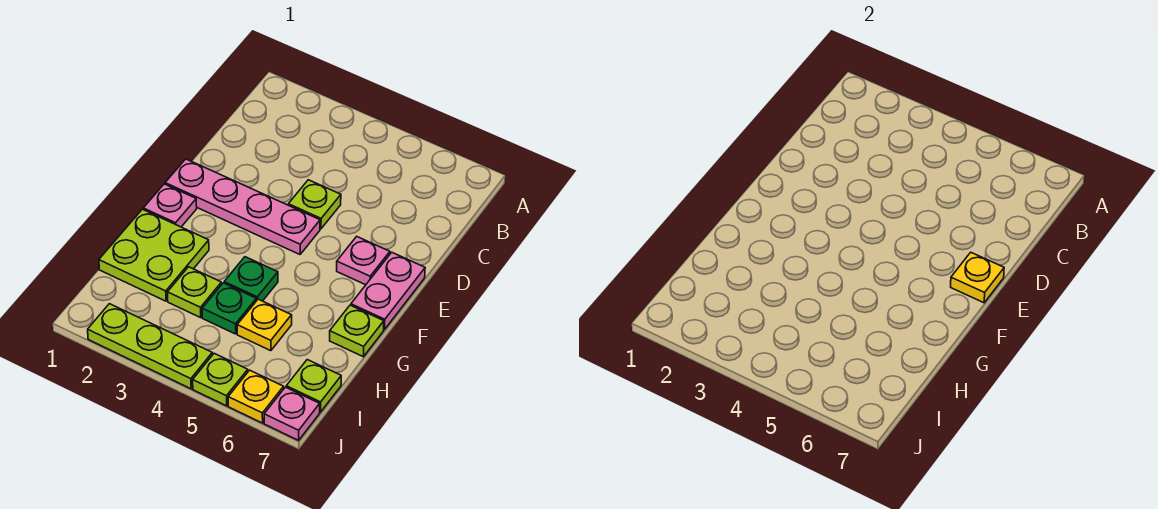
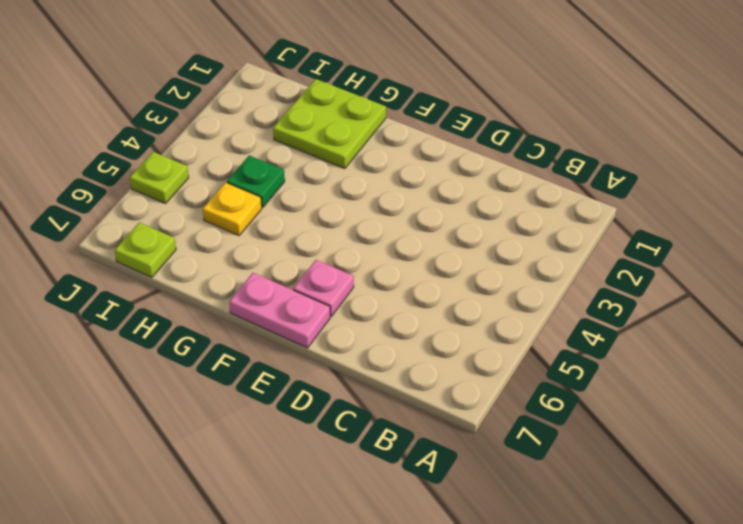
none -> lime plate D4 level 1
none -> pink plate E1:E4 level 1
none -> pink plate F1 level 1

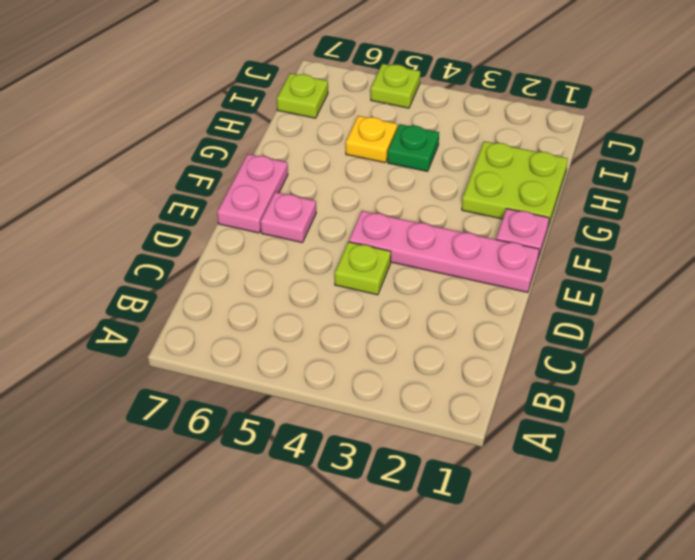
none -> green plate G4 level 1
none -> lime plate G7 level 1
none -> lime plate H3 level 1

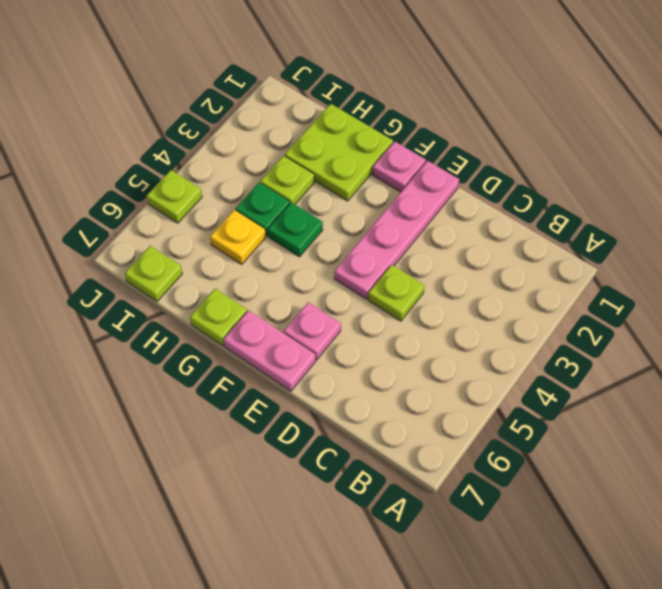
none -> lime plate J2:J4 level 1
none -> yellow plate J6 level 1
none -> pink plate J7 level 1

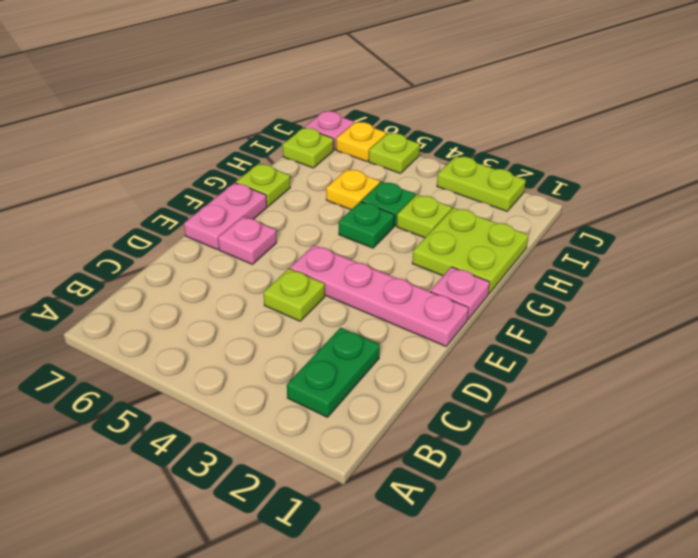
green plate B2:C2 level 1 -> none
lime plate J2:J3 level 1 -> lime plate J2:J4 level 1
none -> yellow plate E7 level 2

